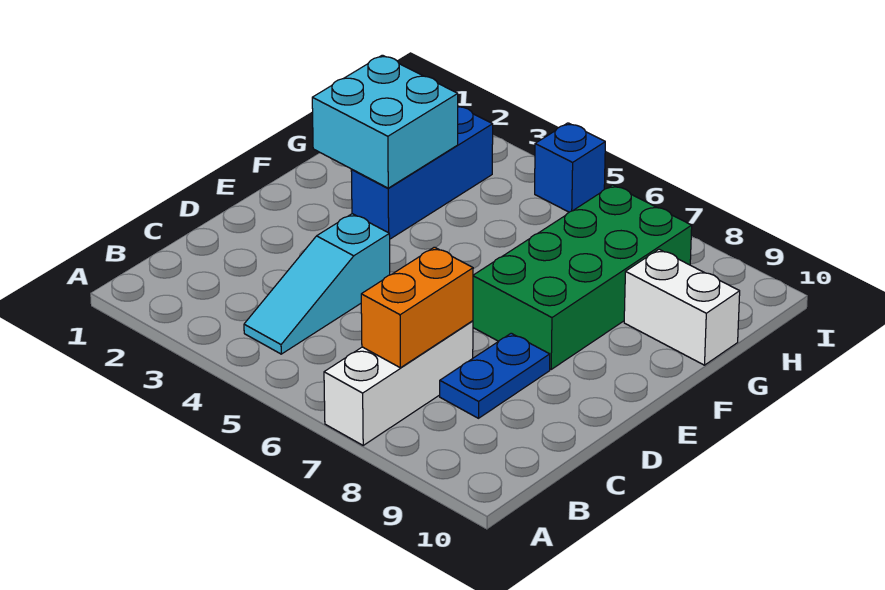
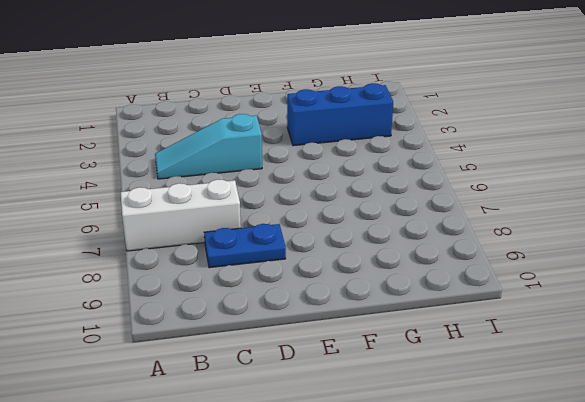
none -> green brick E7:H8 level 1
none -> white brick G9:G10 level 1

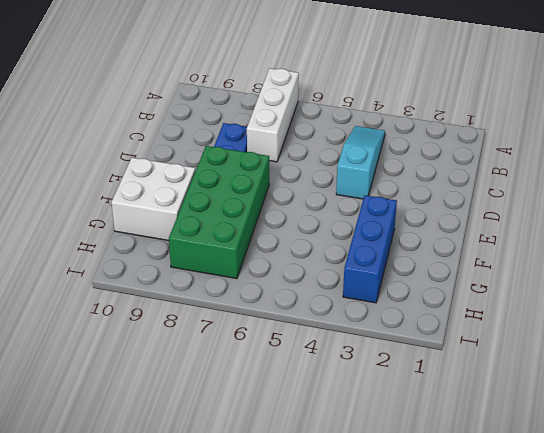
white brick F9:G10 level 1 -> white brick G9:G10 level 1
none -> blue brick I5 level 1
none -> orange brick B7:C7 level 2

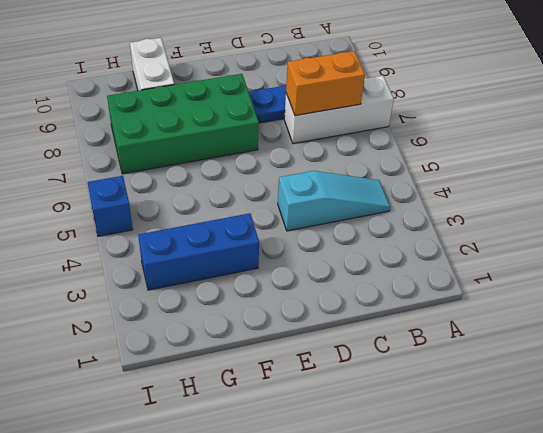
none -> cyan brick F2:G3 level 2

